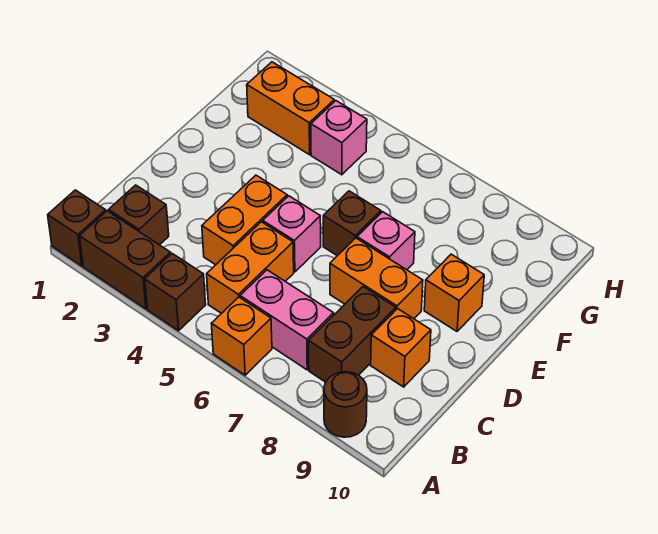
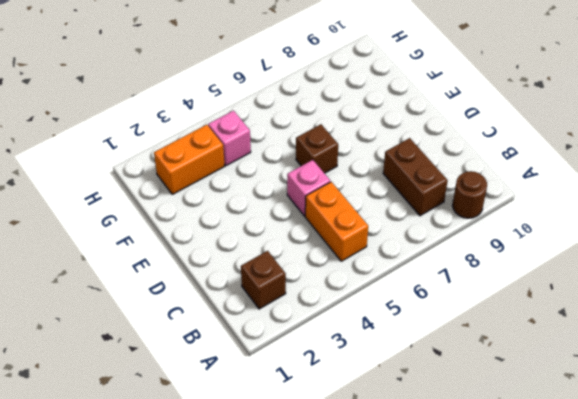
none -> brown brick A1 level 1
none -> brown brick A2:A3 level 1
none -> brown brick A4 level 1

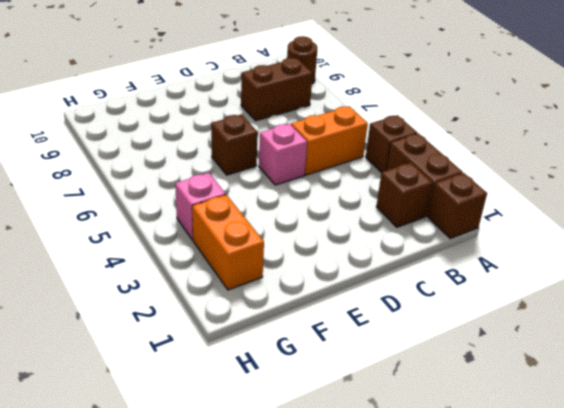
none -> orange brick A6 level 1
none -> pink brick B6:B7 level 1
none -> orange brick C4:D4 level 1

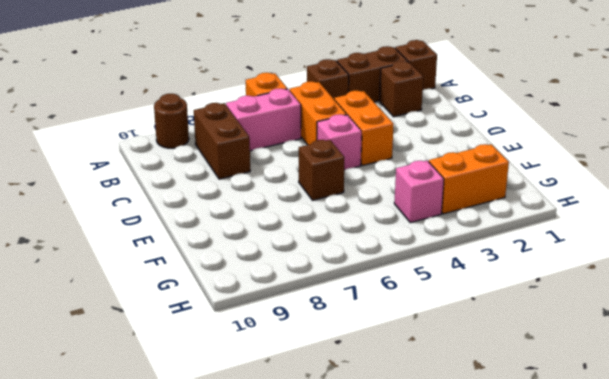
none -> orange brick C9 level 1
none -> orange brick D7:D8 level 1
none -> pink brick E7 level 1

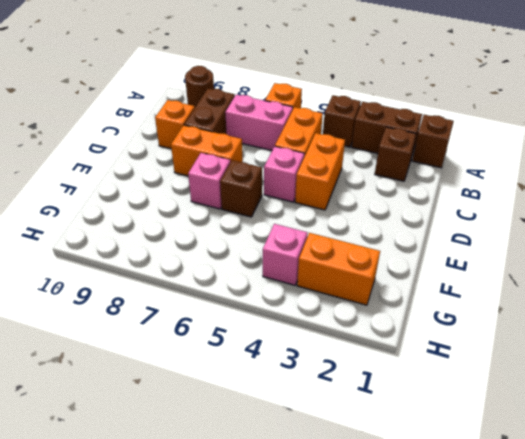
none -> orange brick E9 level 1

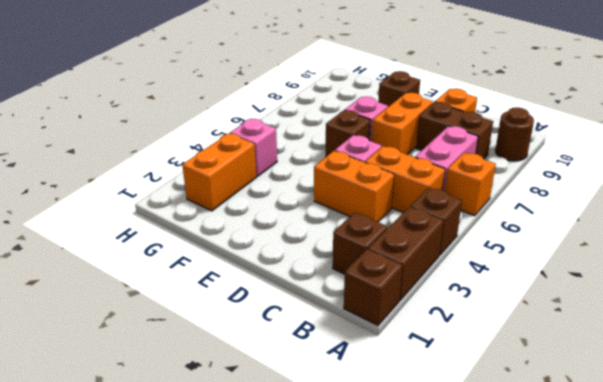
brown brick E9 level 1 -> orange brick E9 level 1

